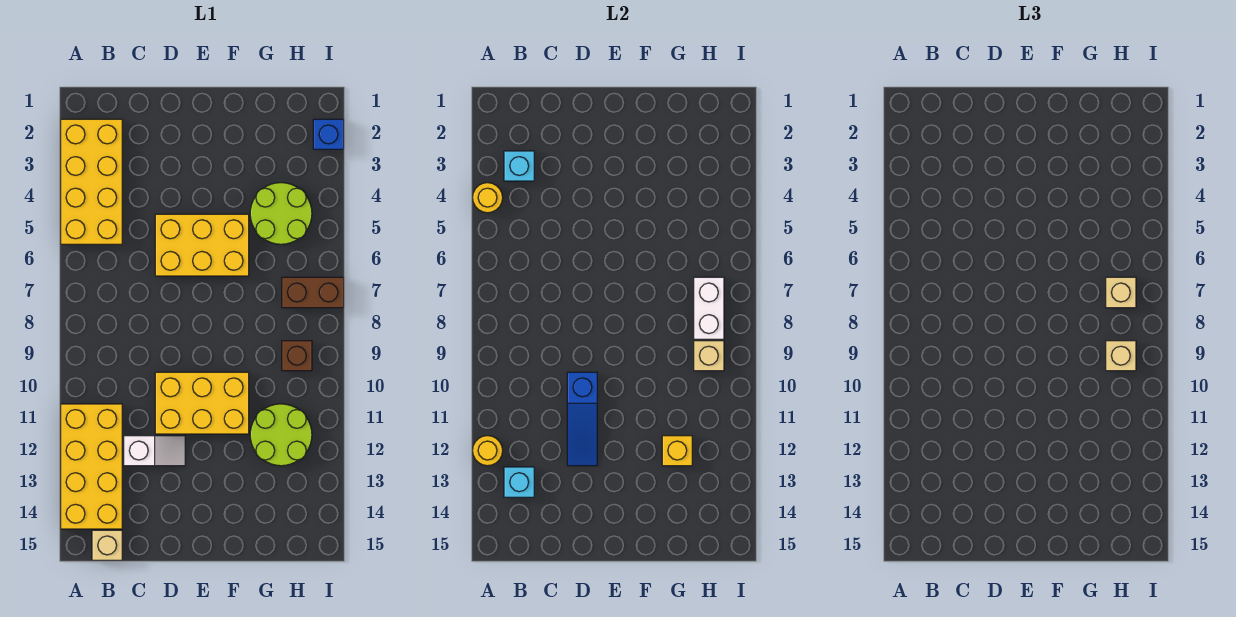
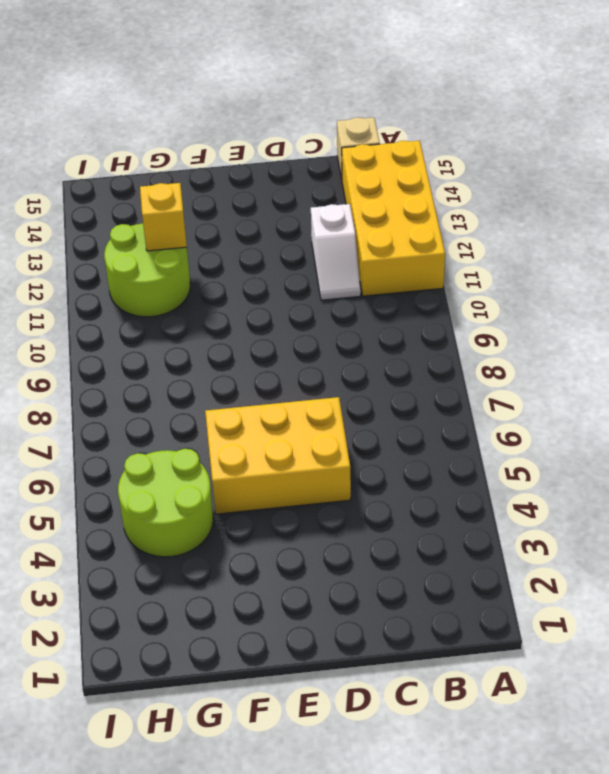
white slope C11:C12 level 1 top 12 -> white slope C12:D12 level 1 top C
none -> yellow brick A2:B5 level 1
none -> yellow brick D10:F11 level 1
none -> brown brick H7:I7 level 1

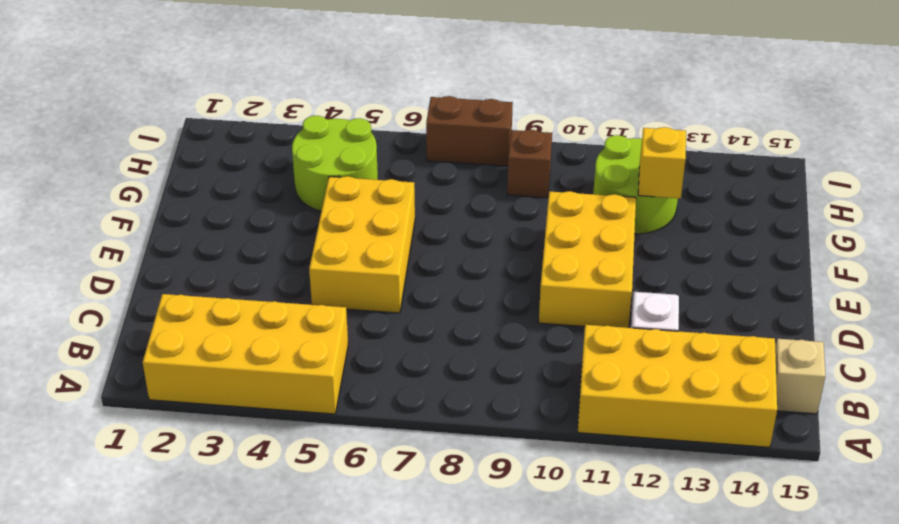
brown brick I7:I8 level 1 -> brown brick H7:I7 level 1
none -> blue brick I2 level 1
none -> yellow round brick A4 level 2
none -> yellow round brick A12 level 2

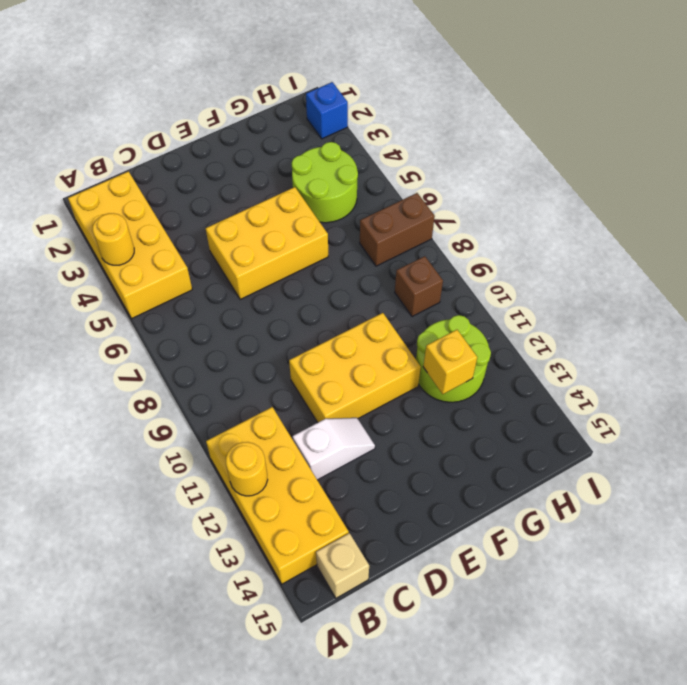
none -> cyan brick B3 level 2
none -> cyan brick B13 level 2
none -> blue slope D10:D12 level 2 top 10

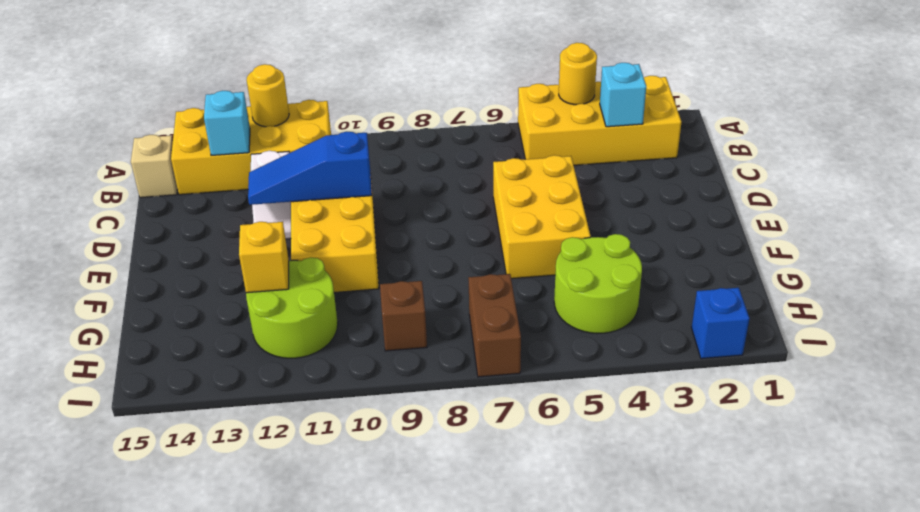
none -> white brick H7:H8 level 2
none -> tan brick H9 level 2
none -> tan brick H7 level 3

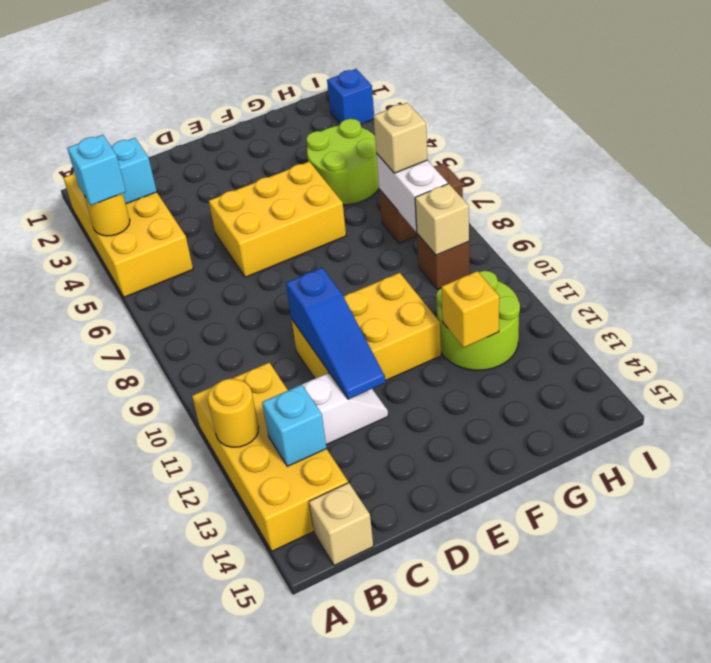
cyan brick A4 level 3 -> none
none -> tan brick H9 level 3

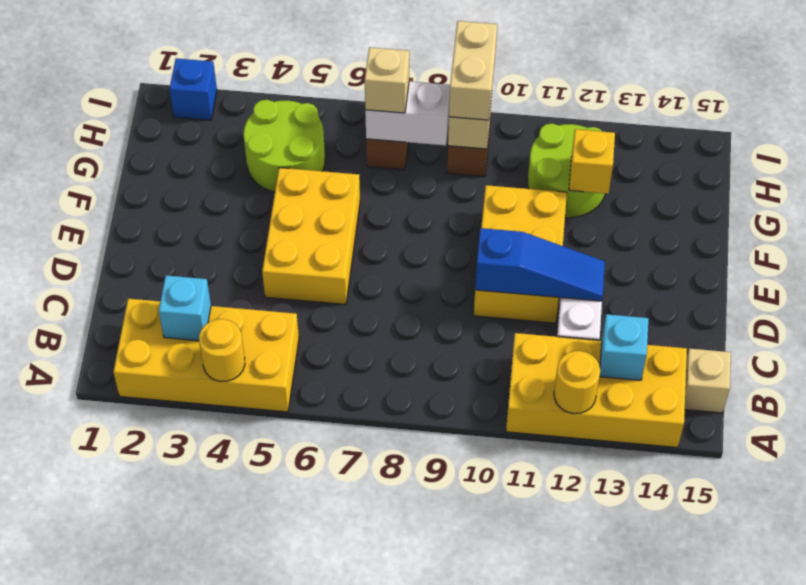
tan brick H9:I9 level 3 -> tan brick H9 level 3

